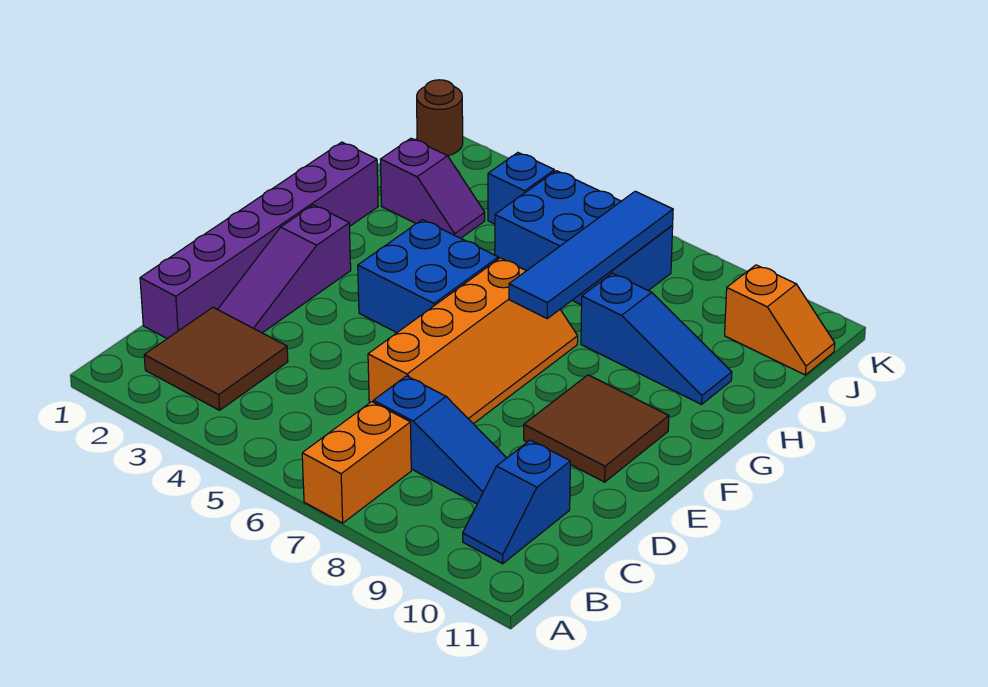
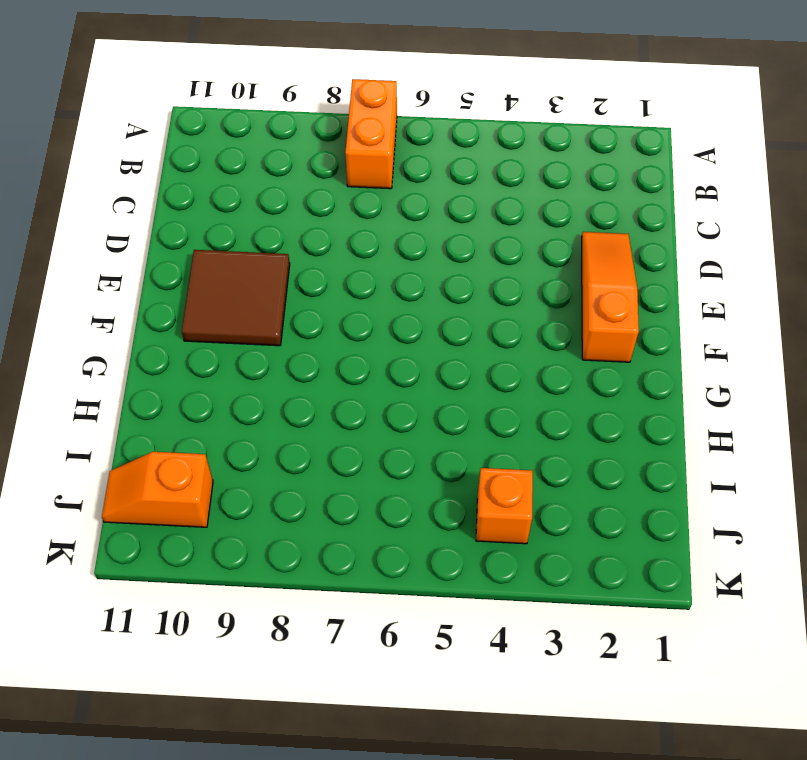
orange slope D2:F2 level 1 top F -> purple slope D2:F2 level 1 top F
orange brick J4 level 1 -> blue brick J4 level 1
none -> brown tile B2:C3 level 1
none -> blue slope B10:C10 level 1 top C
none -> purple brick C1:H1 level 1

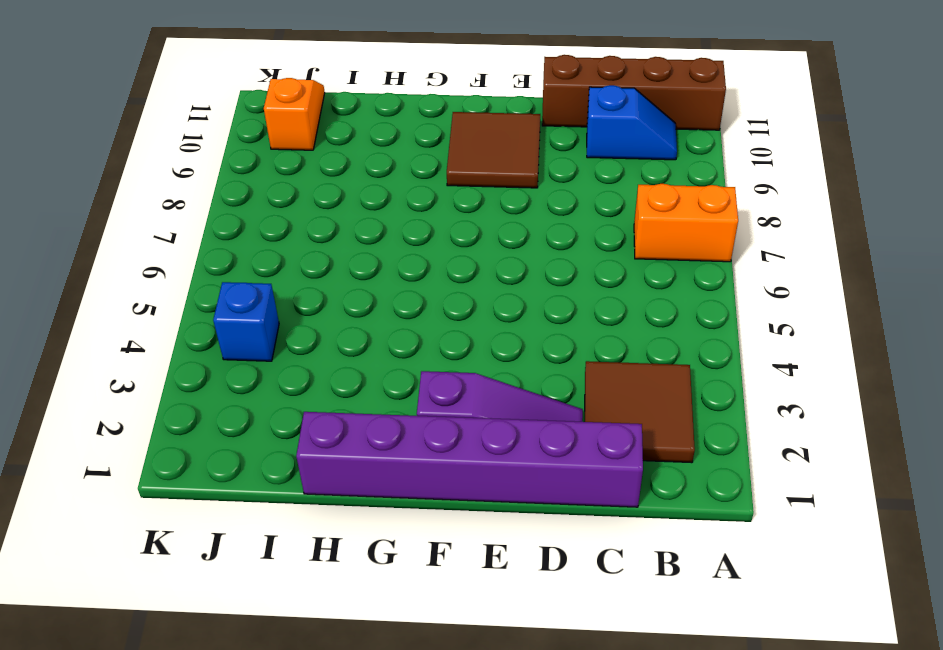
brown brick A11:D11 level 1 -> none
none -> blue slope C7:C9 level 1 top 7
none -> orange slope D6:G7 level 1 top 6
none -> blue brick F4:G5 level 1

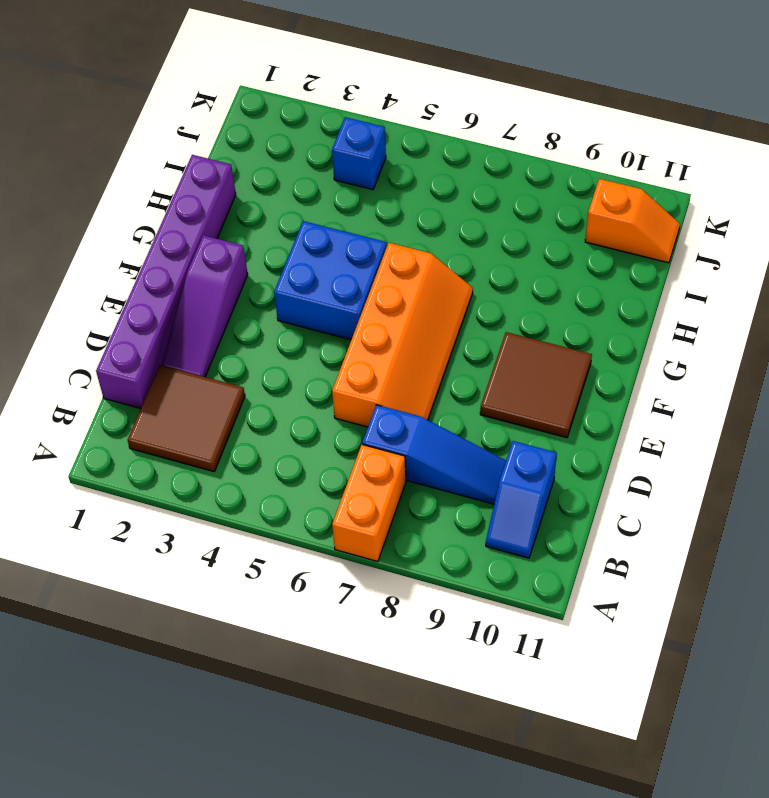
none -> blue slope H8:H10 level 1 top 8
none -> purple slope I2:I3 level 1 top 2
none -> blue brick I5:J7 level 1

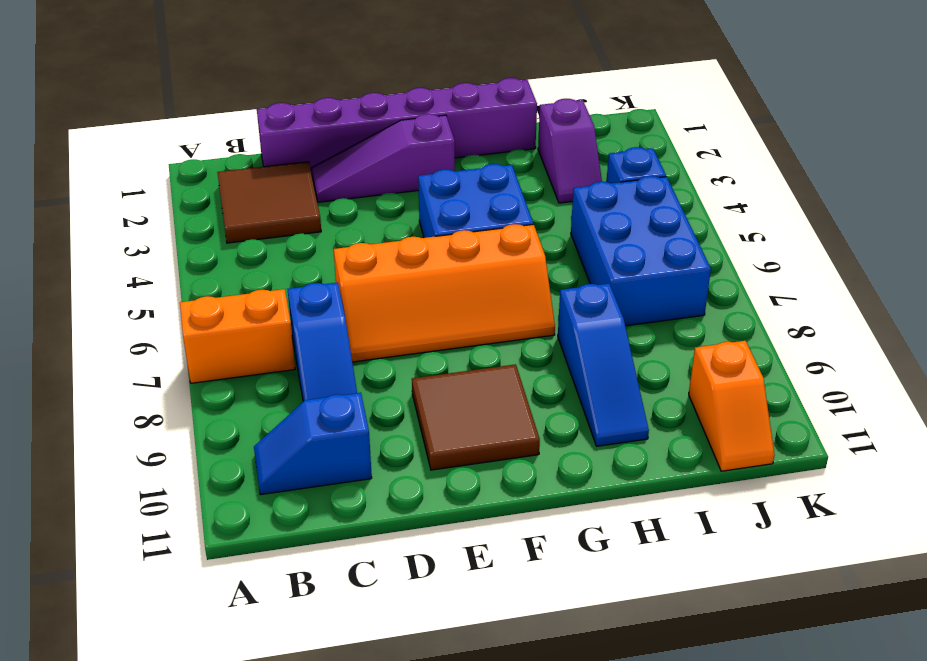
none -> brown round brick K1 level 1
none -> blue tile G7:J7 level 2

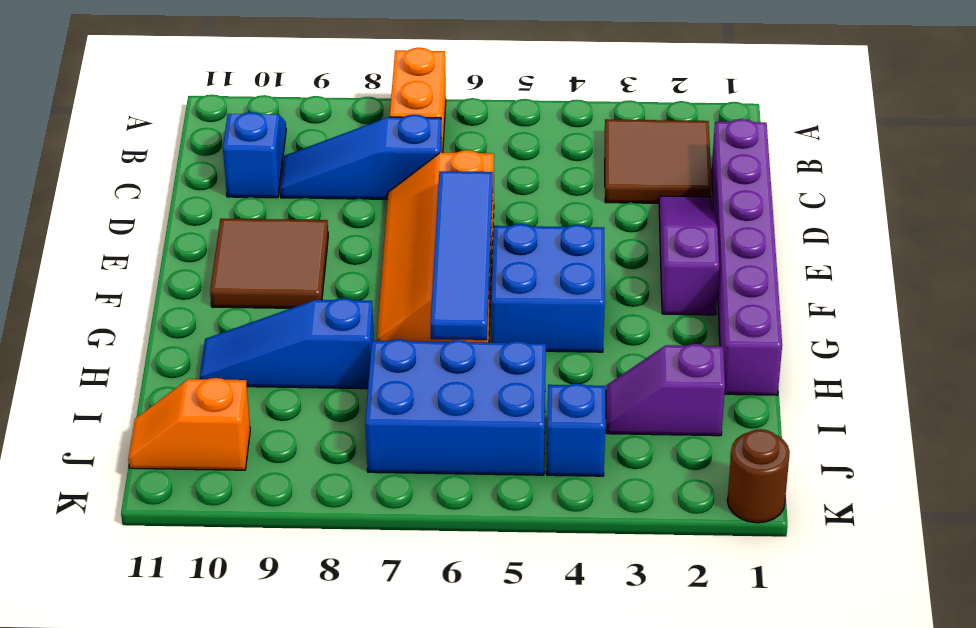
blue tile E6:H6 level 2 -> blue tile G7:J7 level 2

